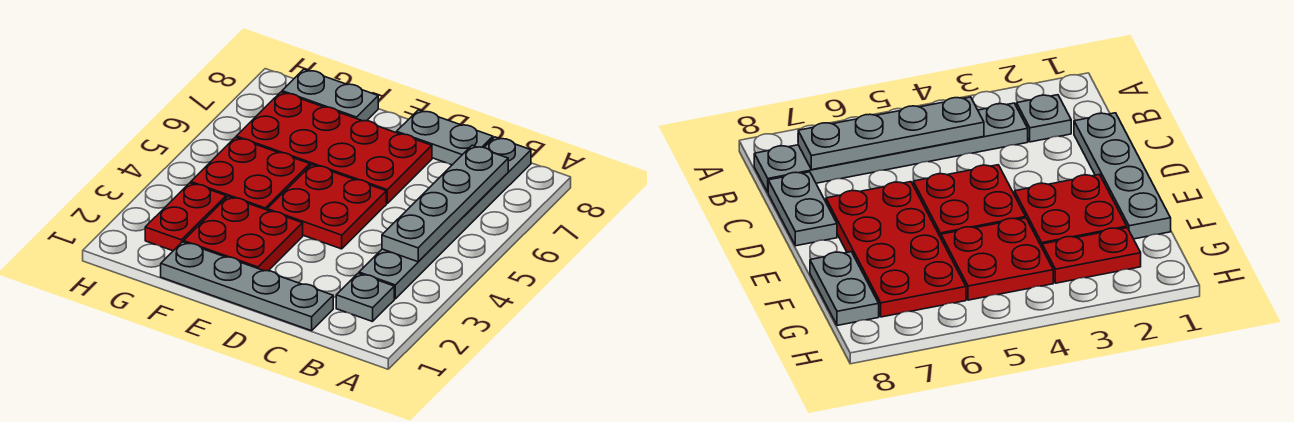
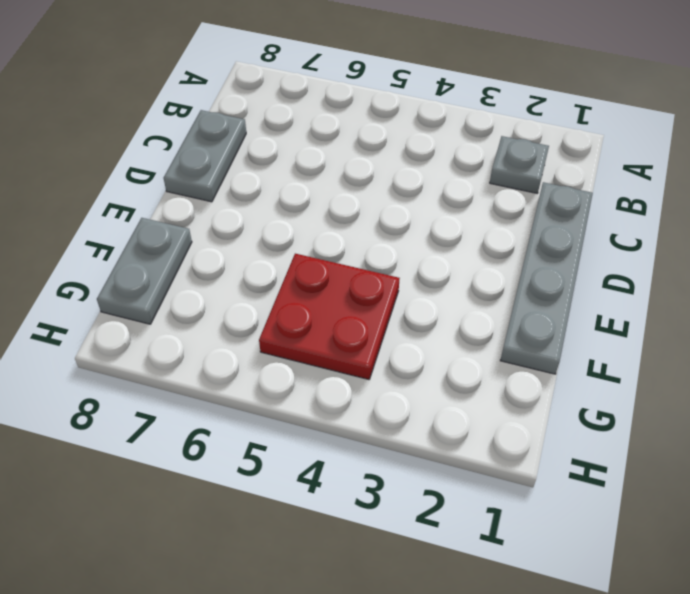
none -> grey plate B3:B8 level 1
none -> red plate D4:E5 level 1

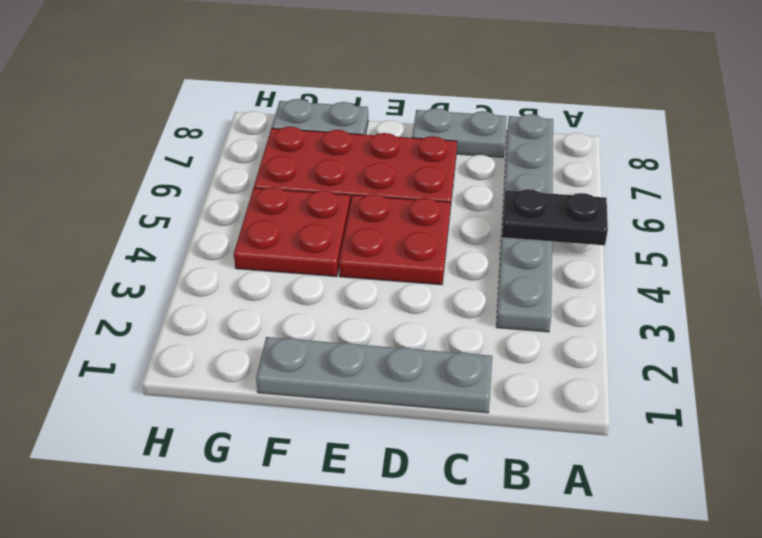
black plate A5:B5 level 2 -> grey plate B4:B7 level 2
none -> grey plate B2 level 1
none -> red plate E2:F3 level 1

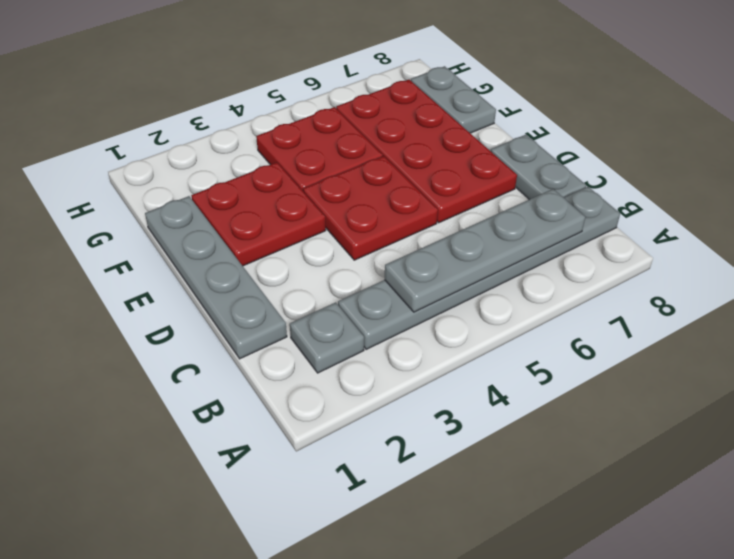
none -> red plate G2:G3 level 1

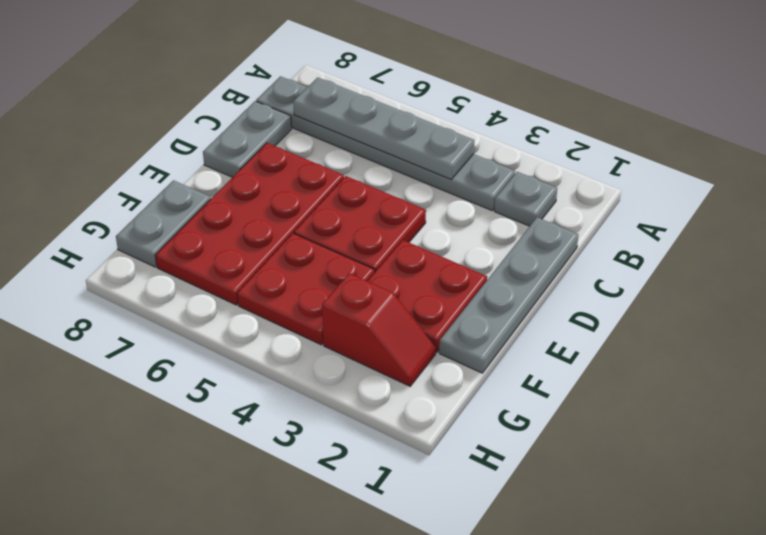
red slope G2:G3 level 1 top 3 -> red plate G2:G3 level 1

